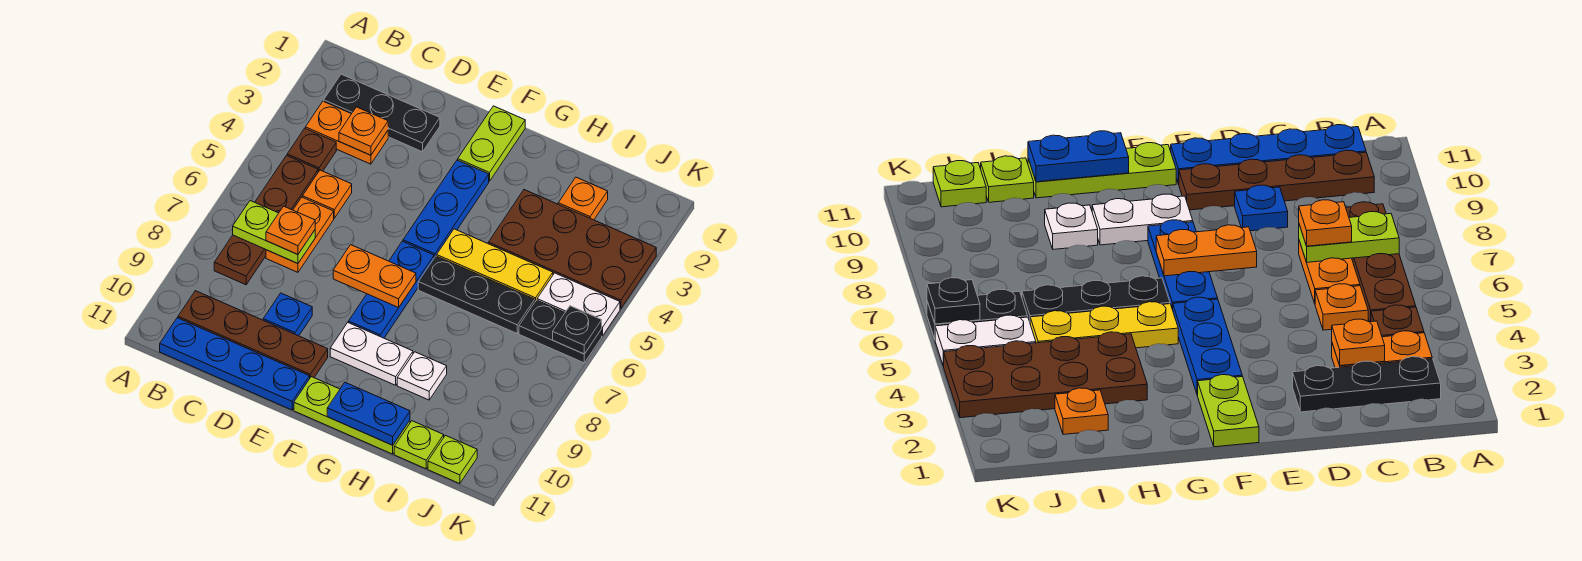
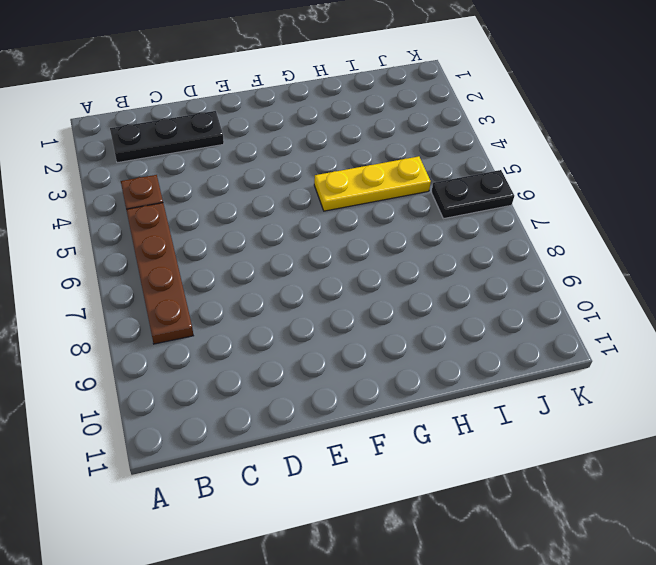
none -> orange plate B3:C3 level 1
none -> brown plate B10:E10 level 1
none -> blue plate B11:E11 level 1

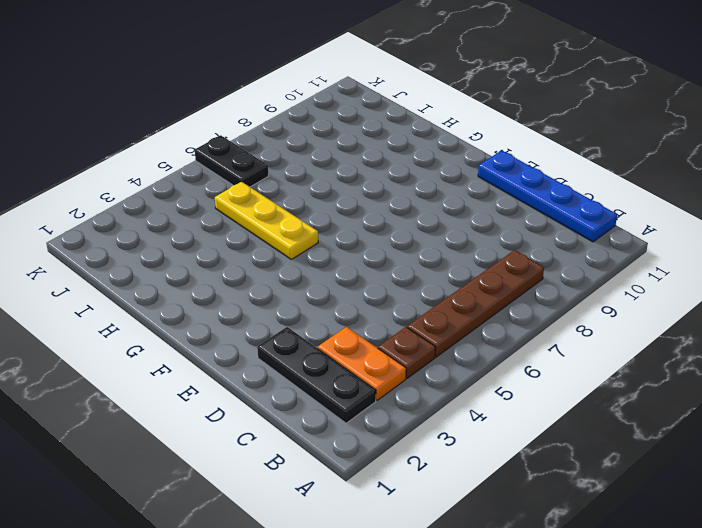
none -> brown plate B10:E10 level 1
none -> orange plate C5 level 1
none -> orange plate C6:C7 level 1

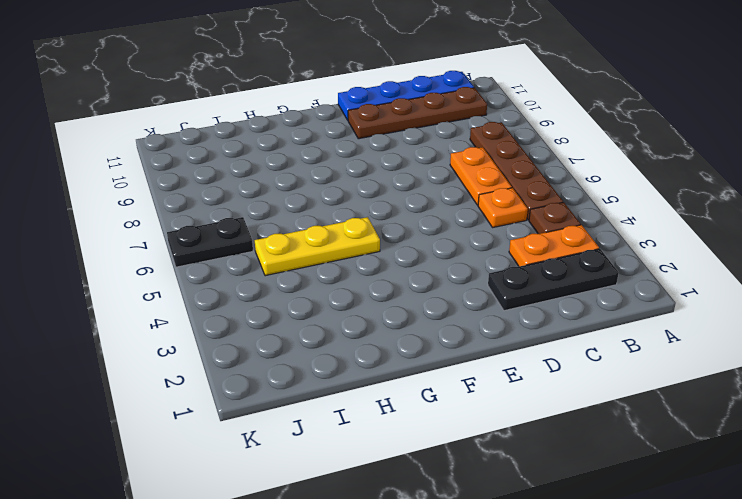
none -> blue plate D9 level 1
none -> lime plate F1:F2 level 1
none -> blue plate F3:F5 level 1

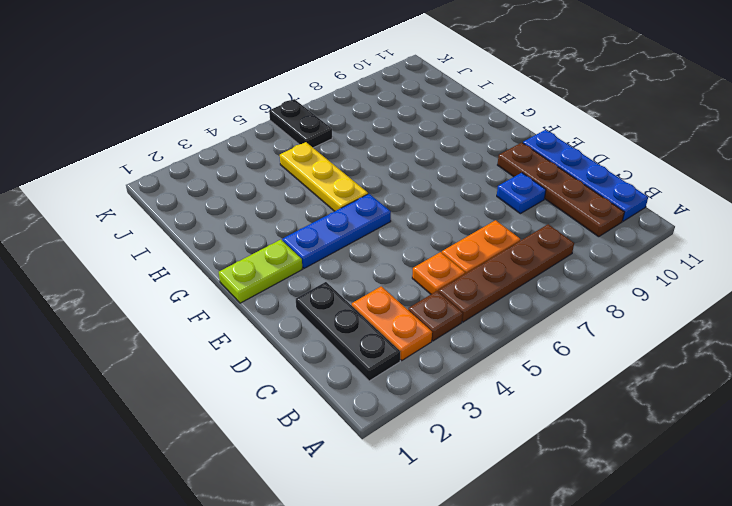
none -> blue plate F6:F8 level 1
none -> white plate F9:G9 level 1
none -> lime plate F11:H11 level 1

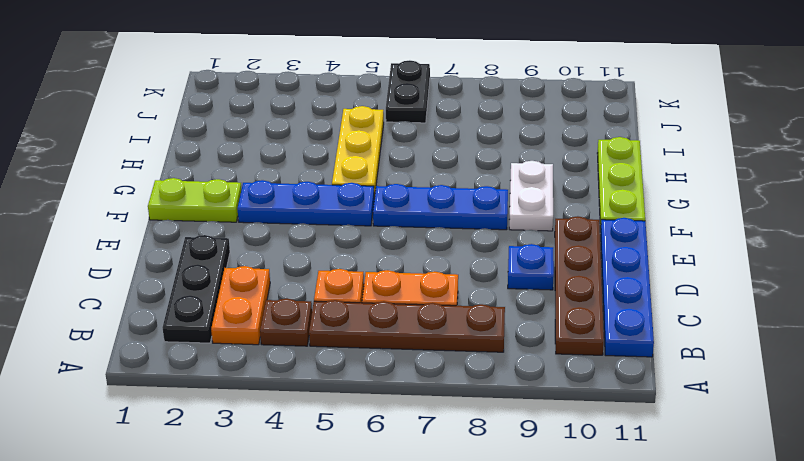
none -> black plate G6:I6 level 1
none -> brown plate H3:K4 level 1
none -> white plate H9 level 1

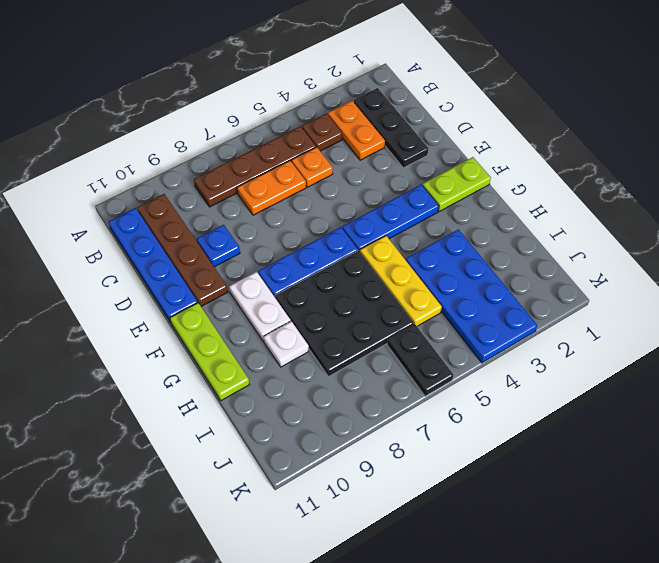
black plate G6:I8 level 1 -> black plate G6:I6 level 1
blue plate H3:K4 level 1 -> brown plate H3:K4 level 1
none -> orange plate I2 level 1
none -> lime plate I11 level 1
none -> white plate J5:K5 level 1

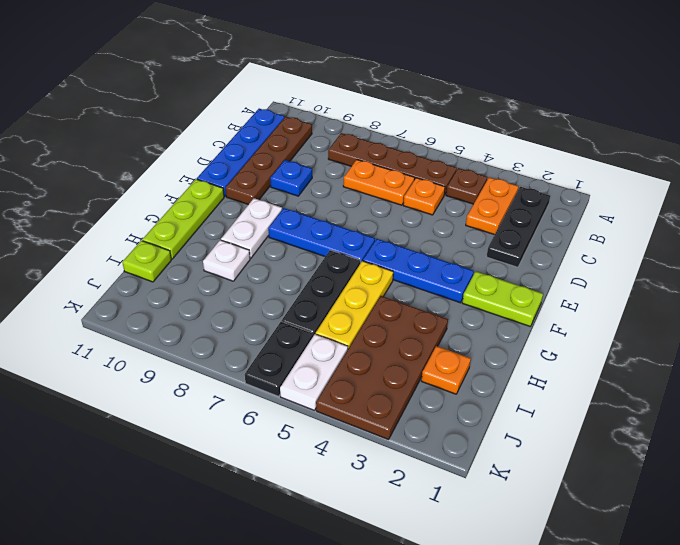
none -> lime plate J11 level 1
none -> lime plate B7:C7 level 2
none -> orange plate C3 level 2

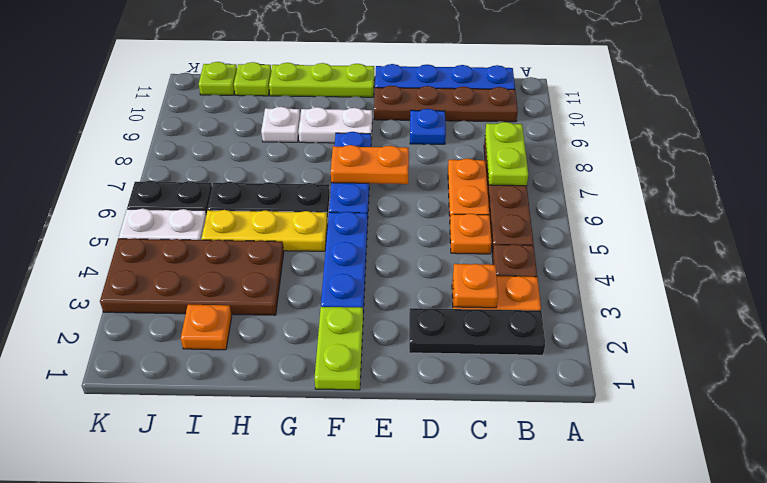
lime plate B7:B8 level 2 -> lime plate B7:C7 level 2
none -> blue plate G11:H11 level 2
none -> black plate K6 level 2
none -> orange plate C7 level 3

